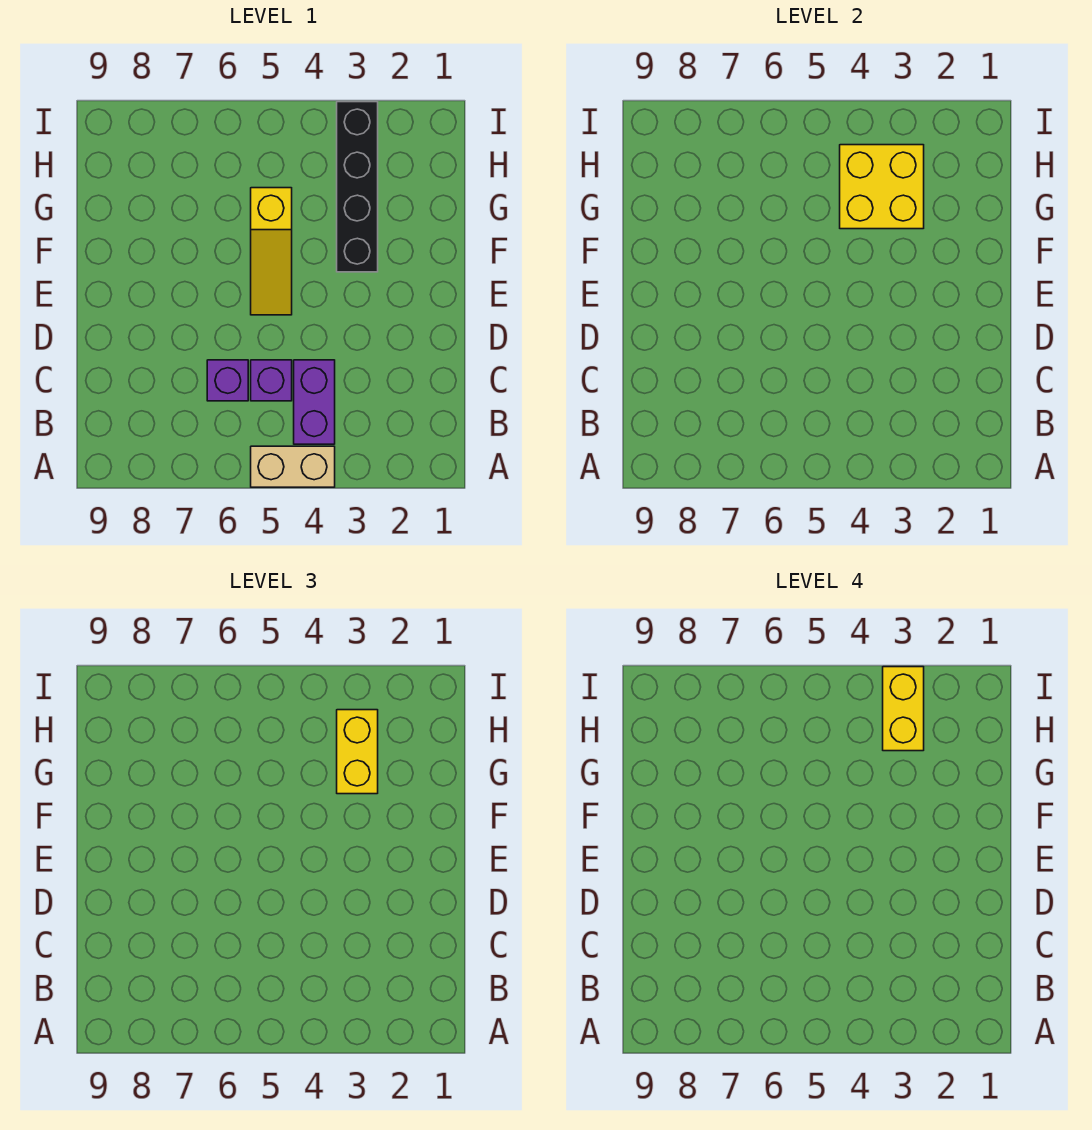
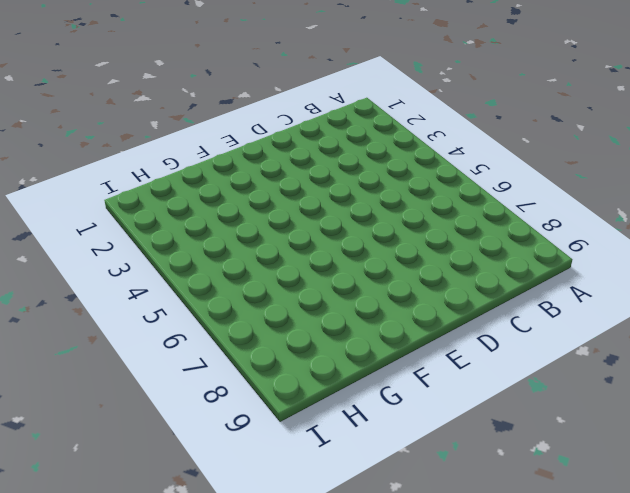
none -> tan brick A4:A5 level 1
none -> purple brick B4:C4 level 1

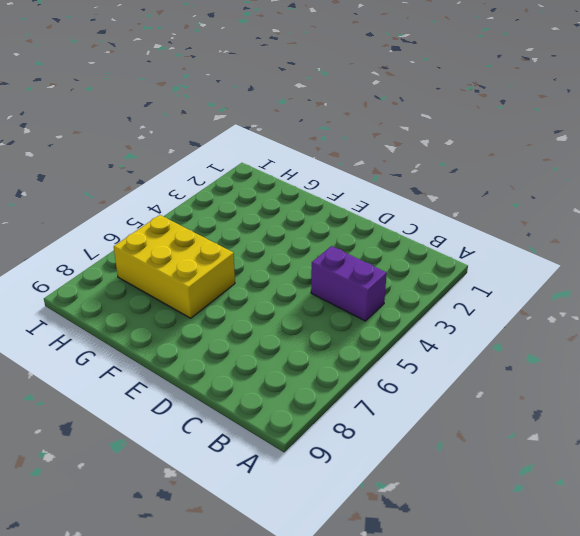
yellow brick F6:H7 level 1 -> none
none -> tan brick A4:A5 level 1
none -> purple brick C5 level 1

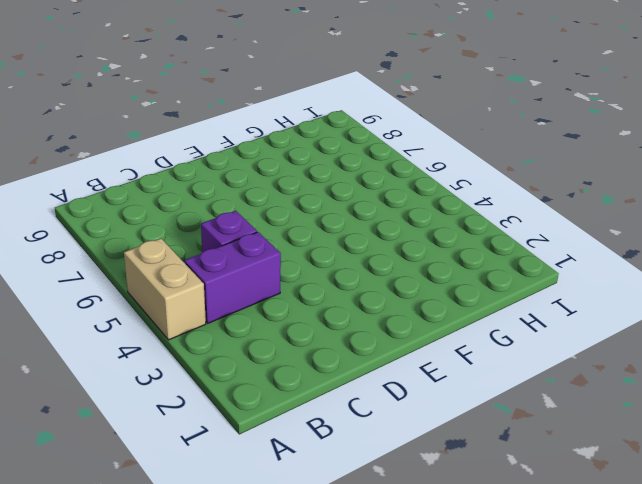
none -> purple brick C6 level 1
none -> yellow slope E5:G5 level 1 top G

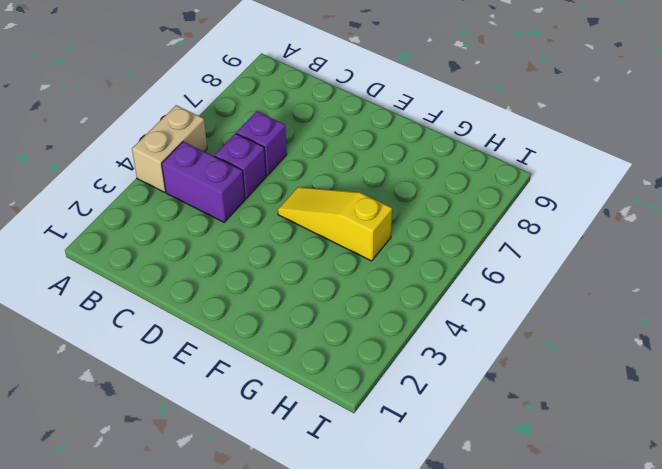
none -> black brick F3:I3 level 1
none -> yellow brick G3:H4 level 2

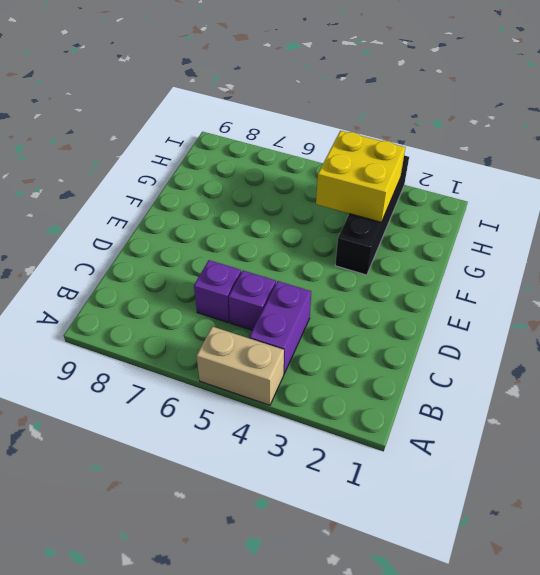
none -> yellow slope E5:G5 level 1 top G
none -> yellow brick G3:H3 level 3

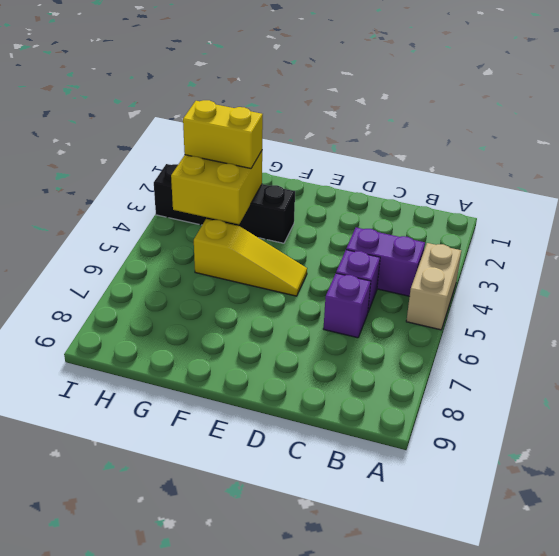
none -> yellow brick H3:I3 level 4

